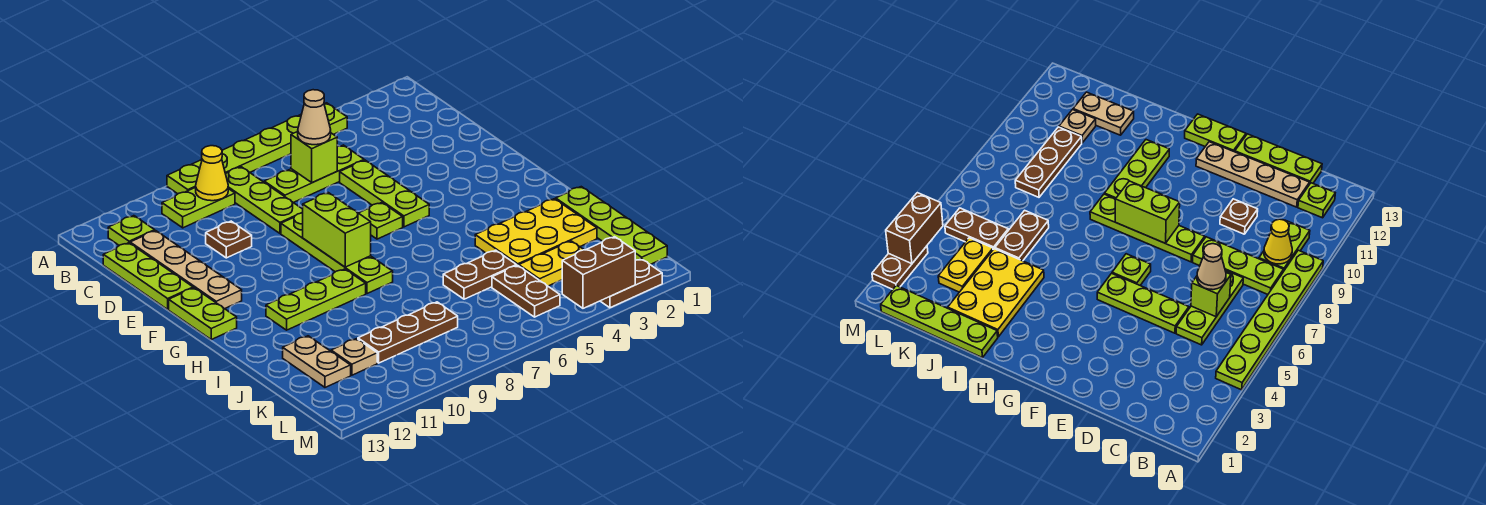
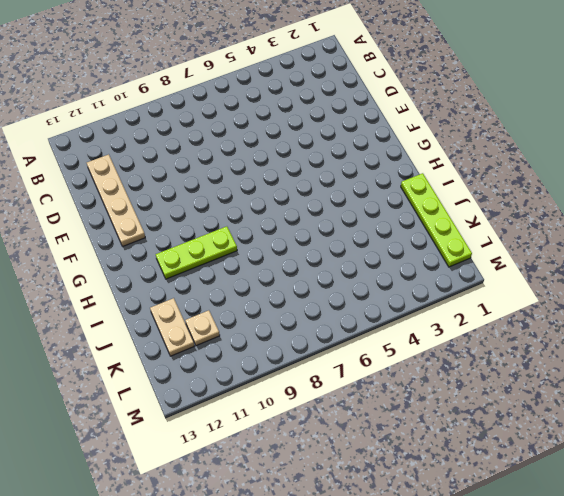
none -> lime plate A4:A9 level 1
none -> lime plate B8:D8 level 1
none -> lime plate B9:B10 level 1

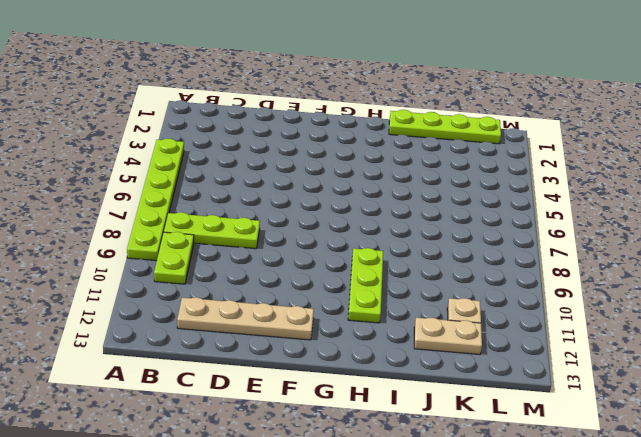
none -> lime plate B12 level 1
none -> lime plate C5:C7 level 1
none -> lime plate C13:E13 level 1

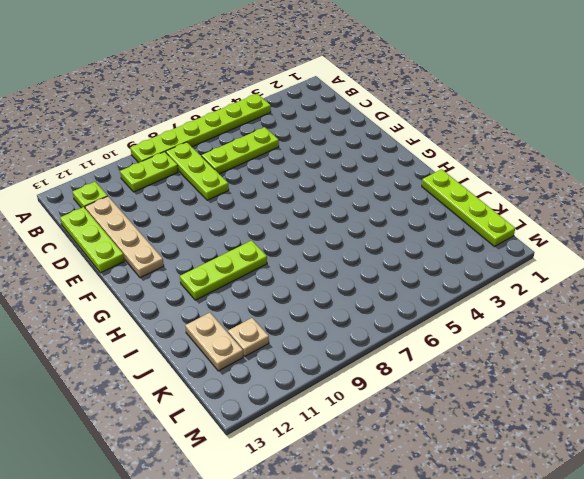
none -> lime plate D5:F5 level 1
none -> brown plate D10 level 1
none -> lime plate E8:H8 level 1

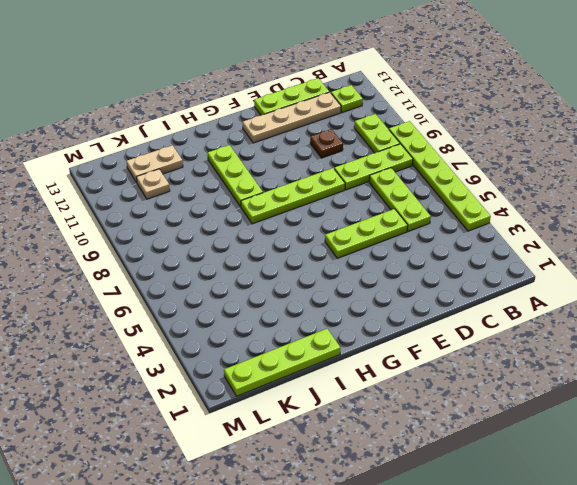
none -> lime plate F6 level 1
none -> lime plate F13:G13 level 1
none -> yellow plate I2:J4 level 1

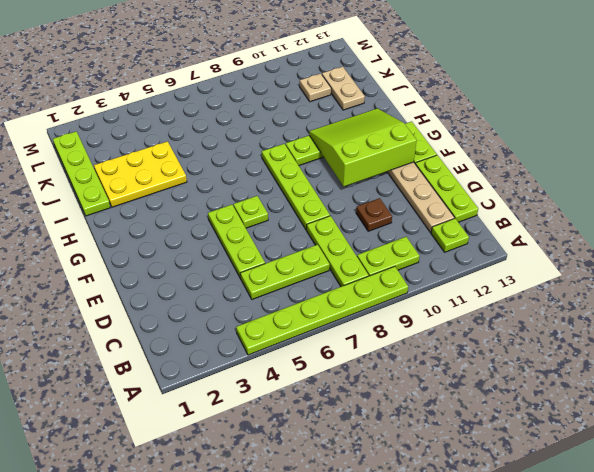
lime slope F10:H12 level 2 top F -> none
none -> brown plate J5:J6 level 1
none -> yellow plate K3:K4 level 1
none -> brown plate K5:L5 level 1

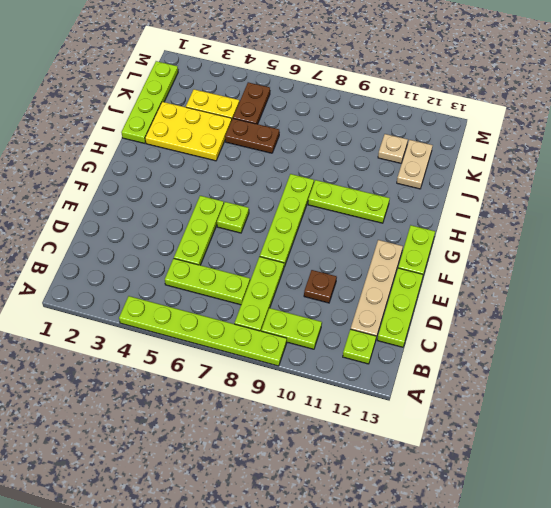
none -> brown plate K8:K10 level 1
none -> brown plate M2:M3 level 1
none -> yellow cone B9 level 2

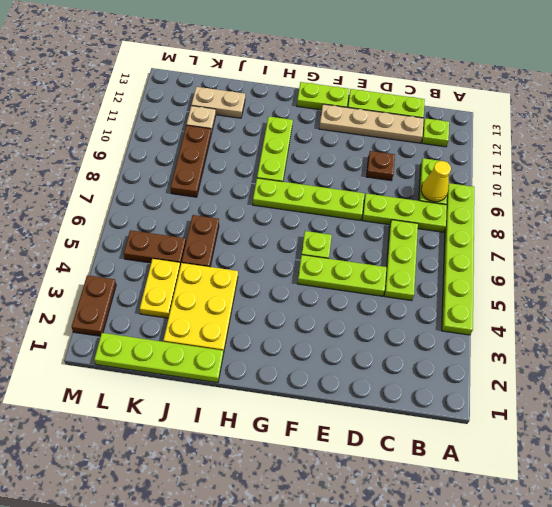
none -> lime brick C6 level 2
none -> lime brick F8:G8 level 2
none -> brown brick M3:M4 level 2

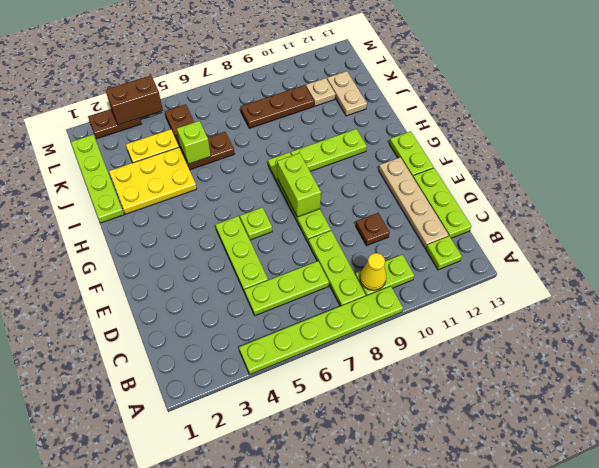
lime brick J5 level 2 -> lime brick C6 level 2
none -> tan cone C6 level 3

